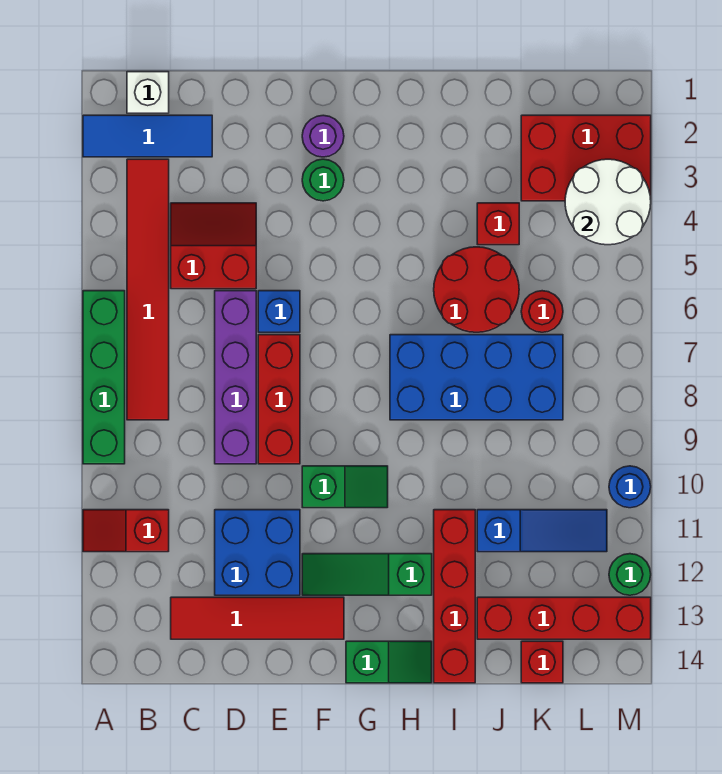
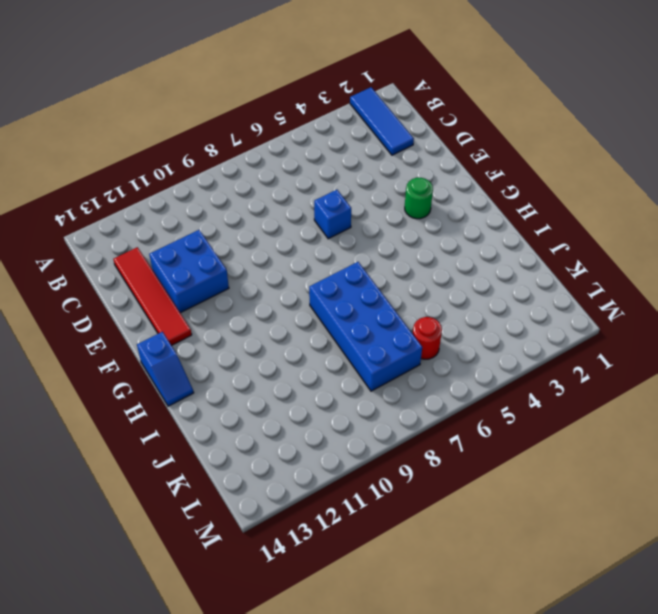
blue slope G14:H14 level 1 top G -> green slope G14:H14 level 1 top G
none -> green brick A6:A9 level 1
none -> red slope A11:B11 level 1 top B
none -> white brick B1 level 1

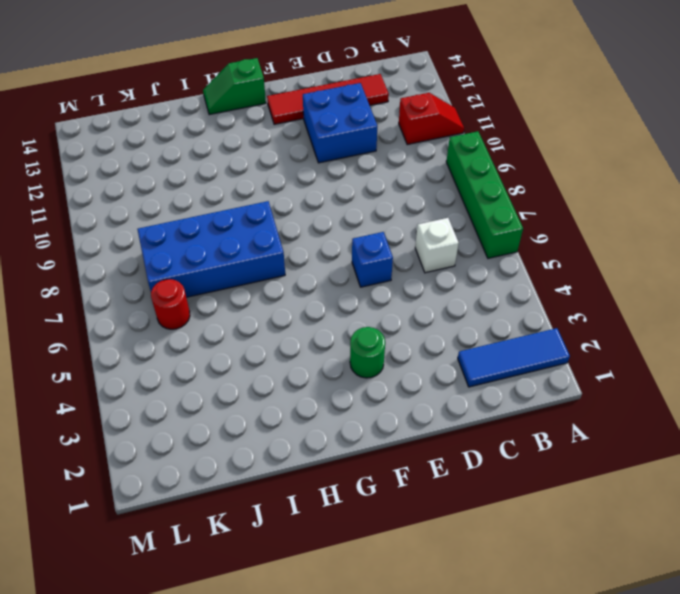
white brick C6 level 1 -> white brick B1 level 1
none -> red tile B3:B8 level 1
none -> red slope C4:D5 level 1 top 5
none -> purple brick D6:D9 level 1

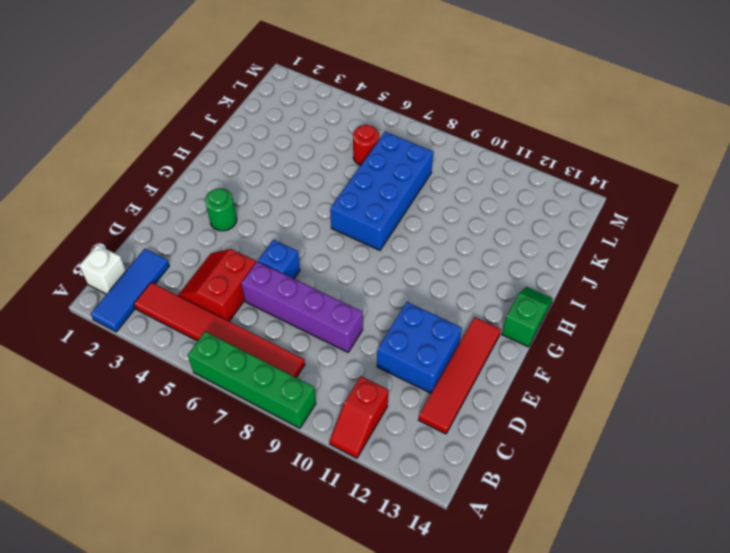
none -> red brick E7:E9 level 1
none -> purple round brick F2 level 1
none -> green slope F10:G10 level 1 top F

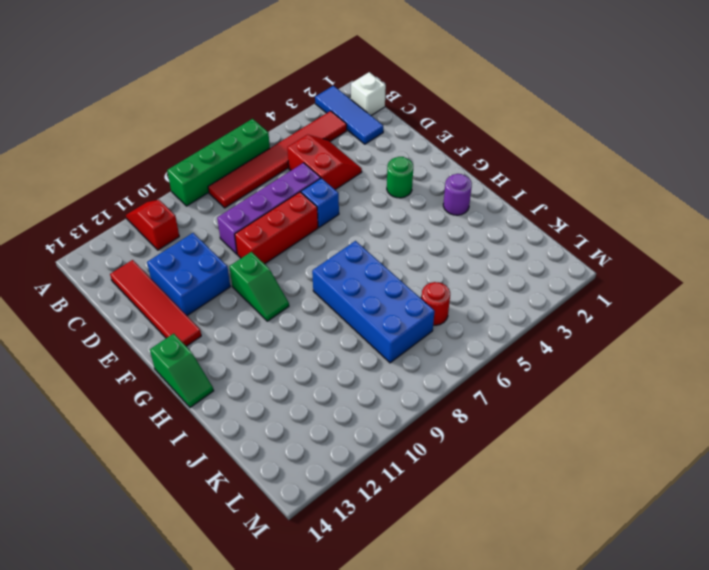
purple round brick H2 level 1 -> purple round brick F2 level 1
none -> green slope F12:H12 level 1 top H
none -> red round brick I5:J6 level 1
none -> red brick I11:I14 level 1

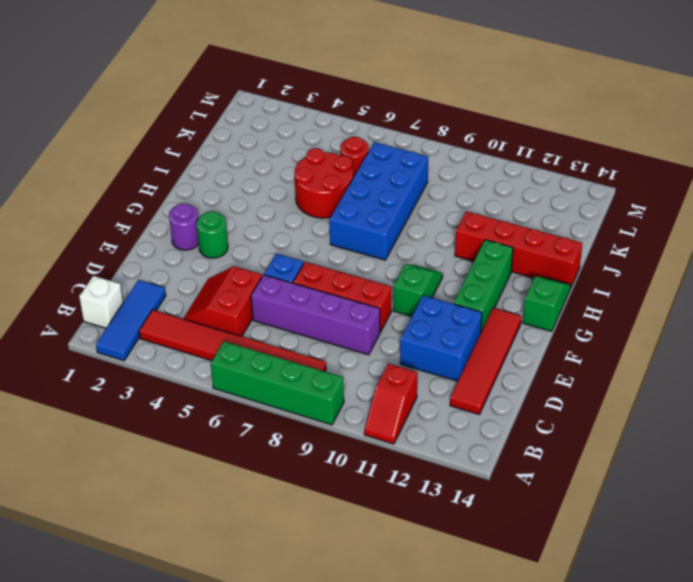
green brick F12:H12 level 1 -> green slope F12:H12 level 1 top H
none -> red brick J4 level 1
none -> blue slope J11:L11 level 1 top J
none -> red brick J13:M13 level 1

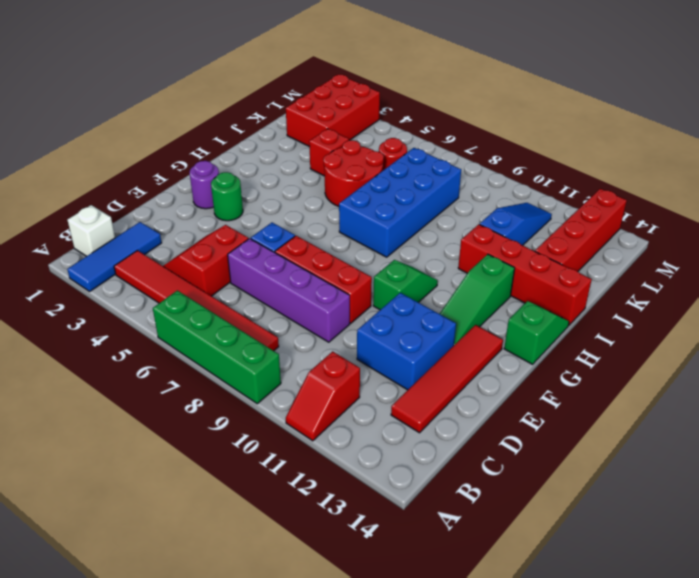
none -> red brick K14 level 1
none -> blue round brick M10 level 1
none -> green round brick M12 level 1

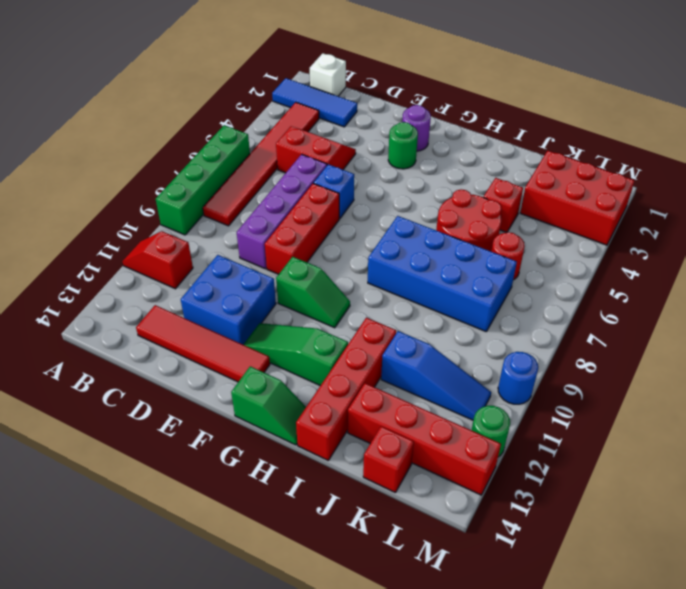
none -> white round brick L3:M4 level 2

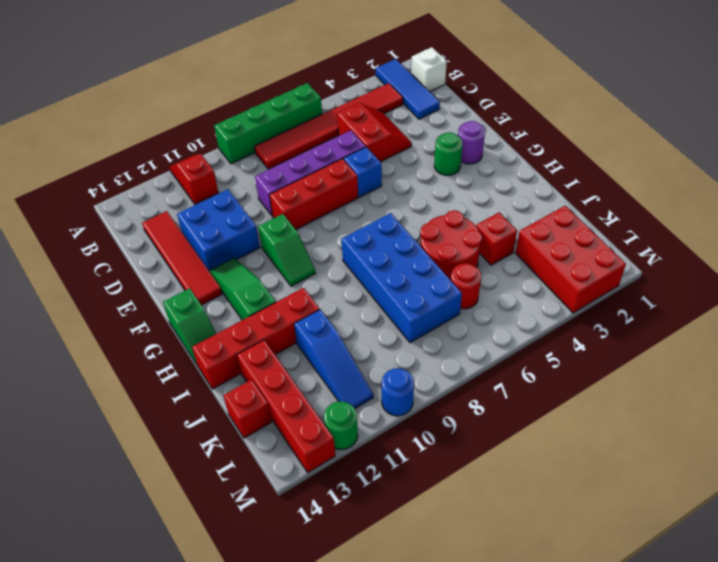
none -> white round brick L3:M4 level 2

